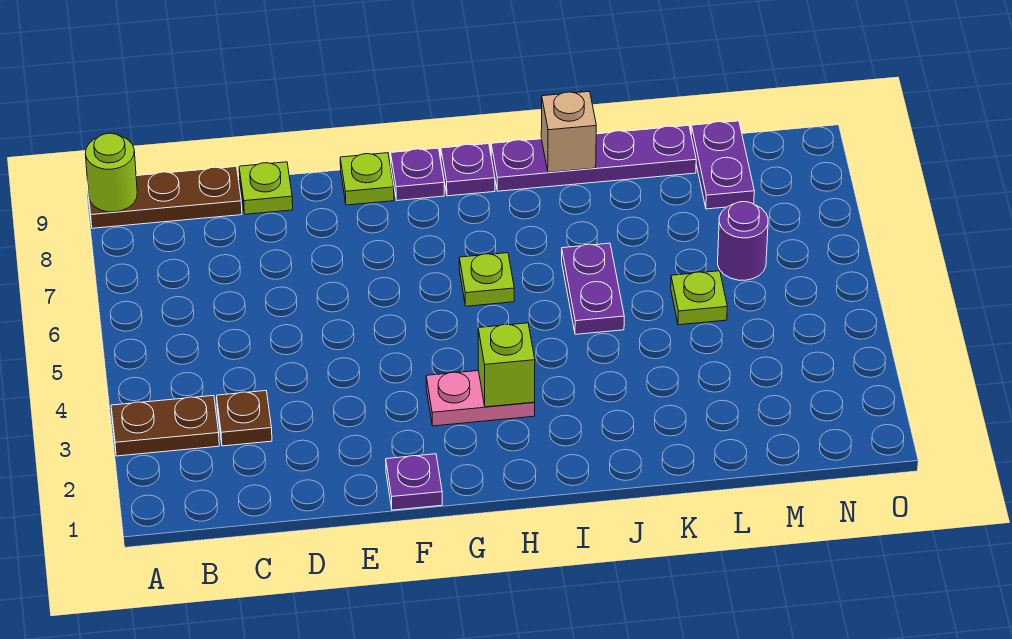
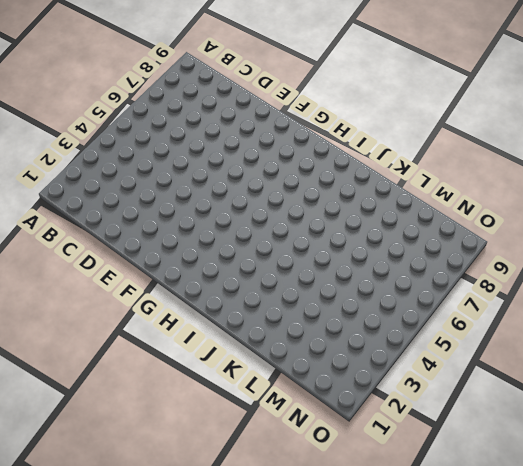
none -> brown plate A3:B3 level 1
none -> brown plate A9:C9 level 1
none -> brown plate C3 level 1

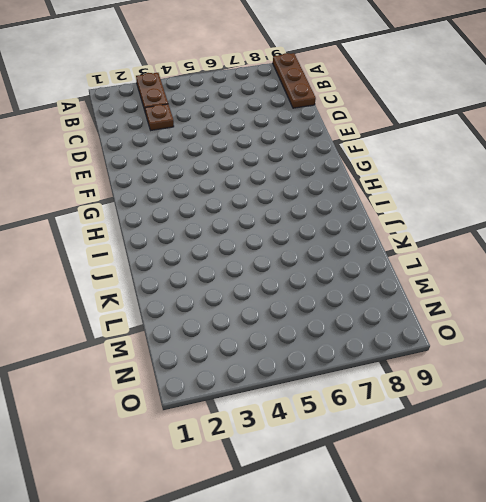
none -> lime plate D9 level 1
none -> purple plate F1 level 1
none -> lime plate F9 level 1

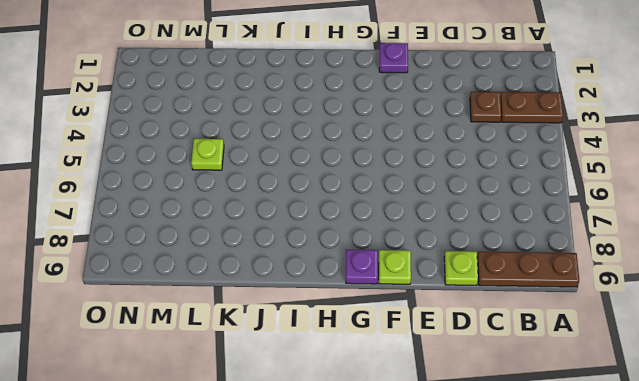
none -> pink plate G3:H3 level 1
none -> lime plate H6 level 1
none -> purple plate H9 level 1

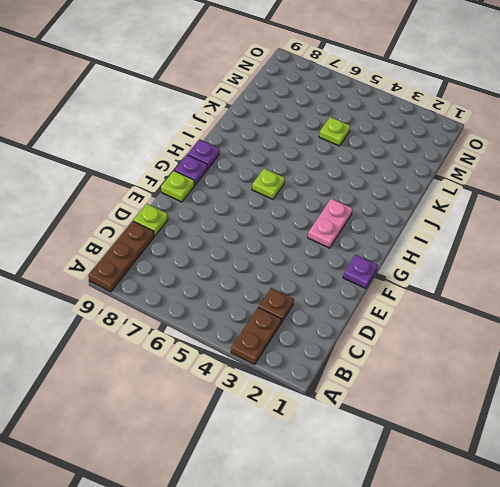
none -> purple plate I9:L9 level 1
none -> purple plate J5:J6 level 1
none -> purple round brick M6 level 1

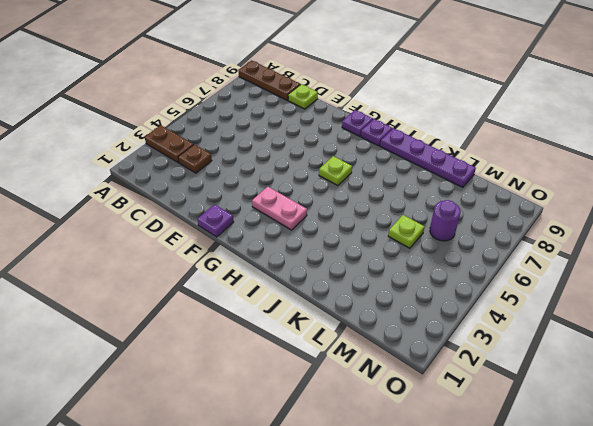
none -> lime plate F9 level 1
none -> purple plate J5:J6 level 1
none -> purple plate M8:M9 level 1

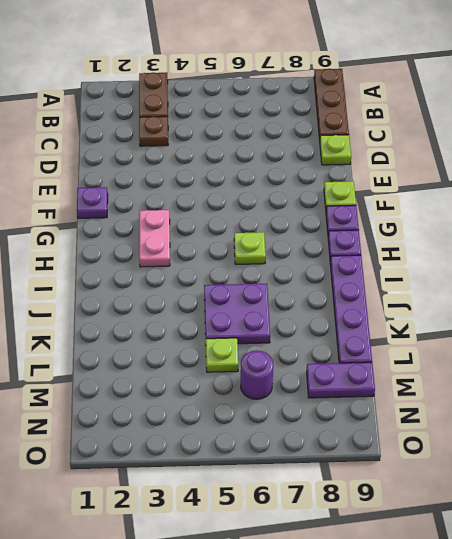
purple plate J5:K6 level 1 -> purple plate J5:J6 level 1
none -> lime round brick A9 level 2
none -> lime brick H3 level 2
none -> tan brick J9 level 2

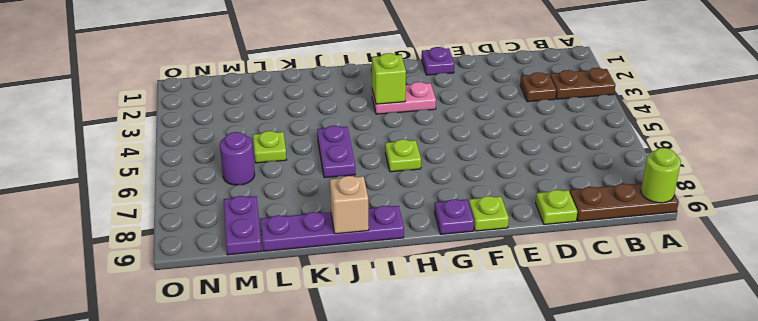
none -> purple plate H9 level 1

